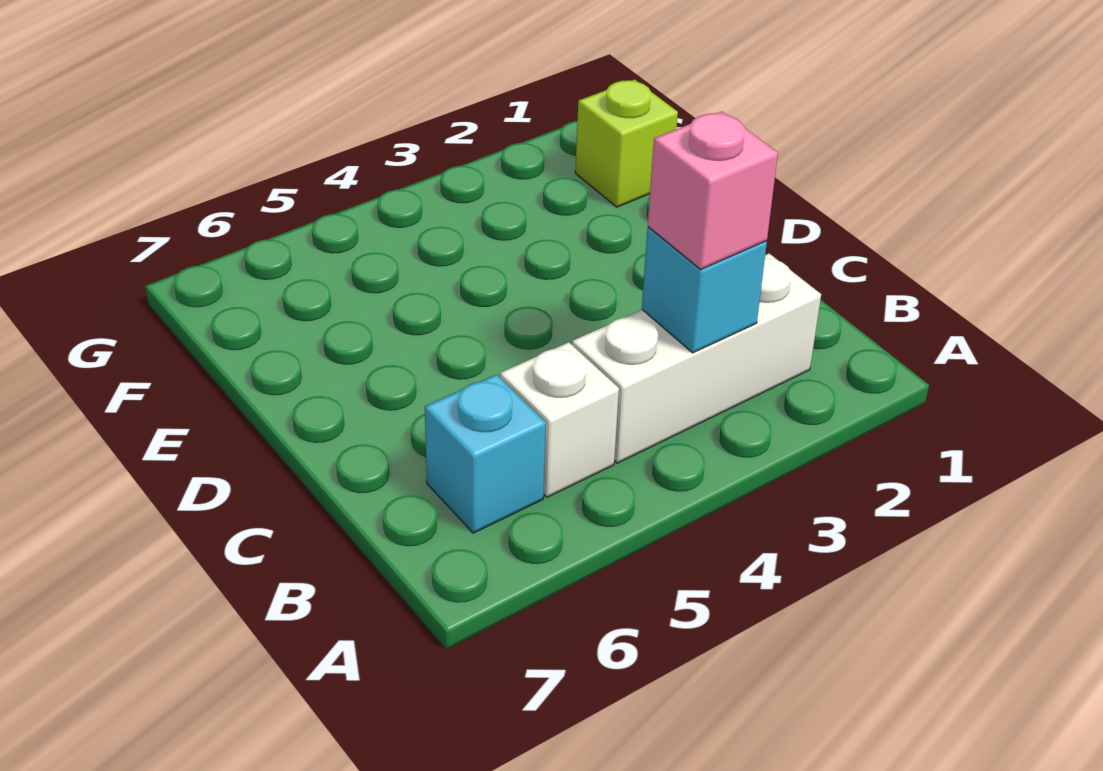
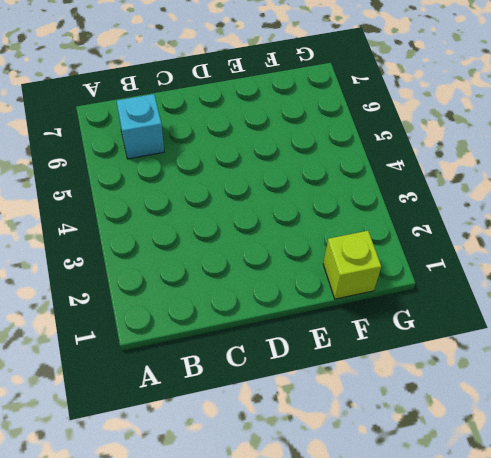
none -> white brick B2:B4 level 1
none -> white brick B5 level 1

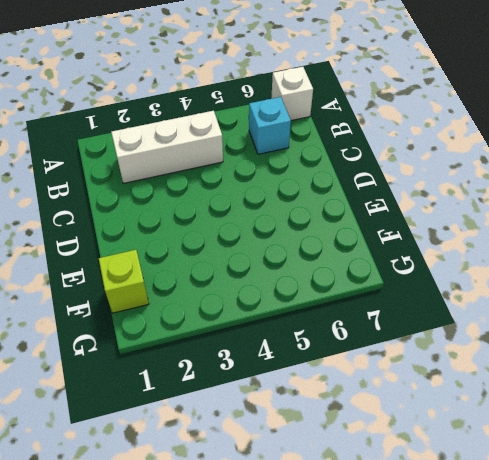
white brick A7 level 1 -> white brick B5 level 1
none -> cyan brick B3 level 2
none -> pink brick B3 level 3

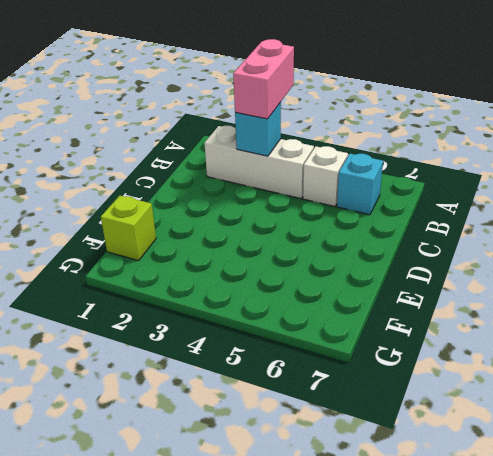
pink brick A3:B3 level 3 -> pink brick B3 level 3

